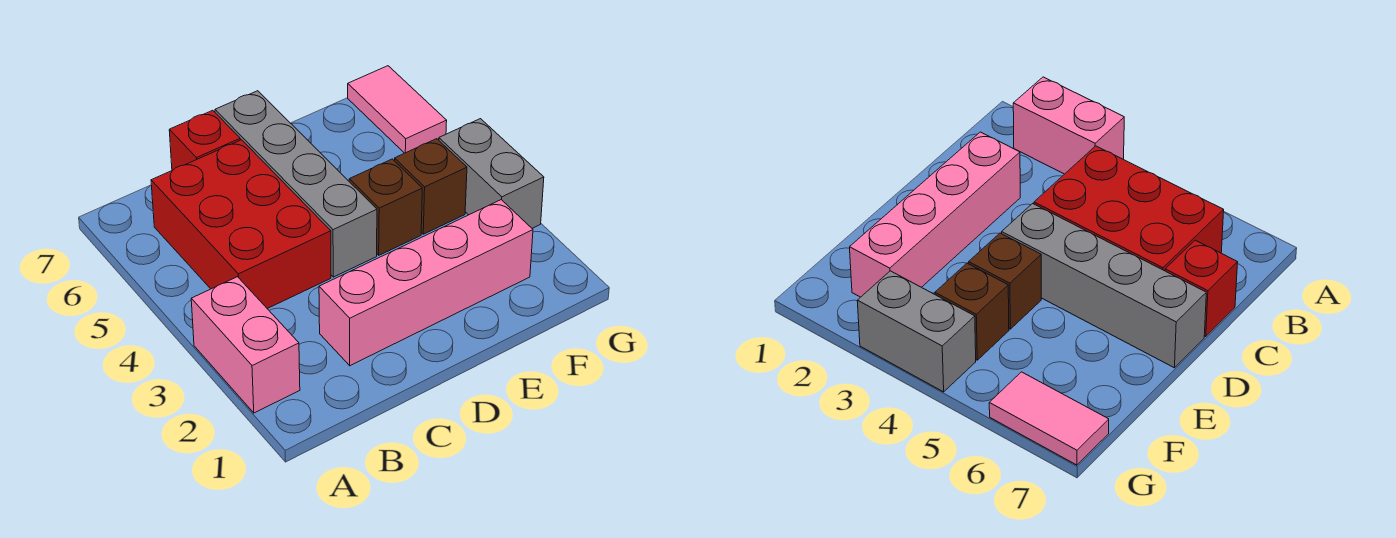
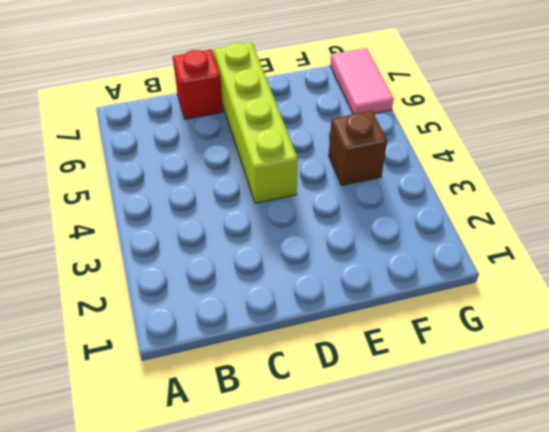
lime brick D4:D7 level 1 -> grey brick D4:D7 level 1
none -> pink brick A2:A3 level 1
none -> red brick B4:C6 level 1

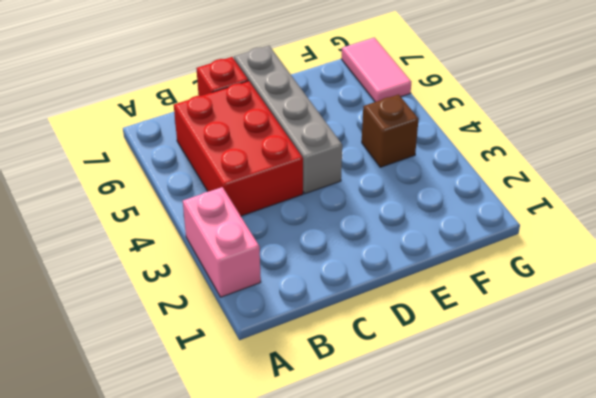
none -> pink brick C2:F2 level 1
none -> brown brick E4 level 1

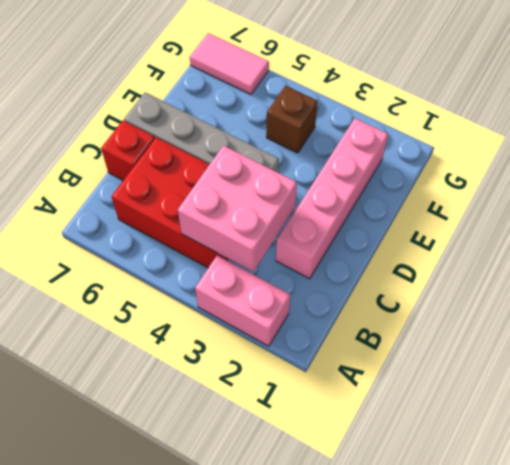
pink brick B3:C4 level 2 -> none
none -> brown brick E4 level 1
none -> grey brick G3:G4 level 1

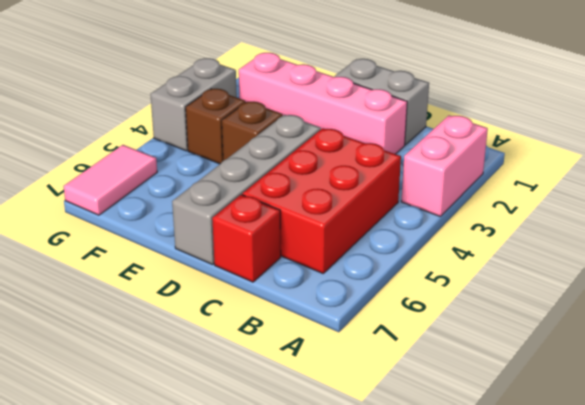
grey brick C1:D1 level 1 -> none

